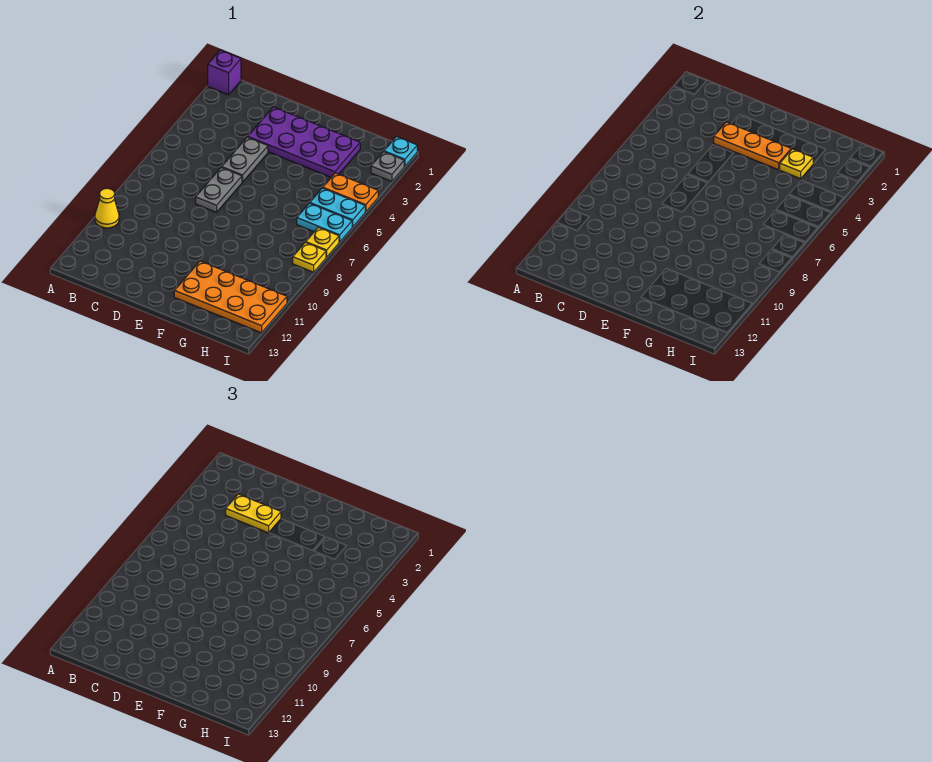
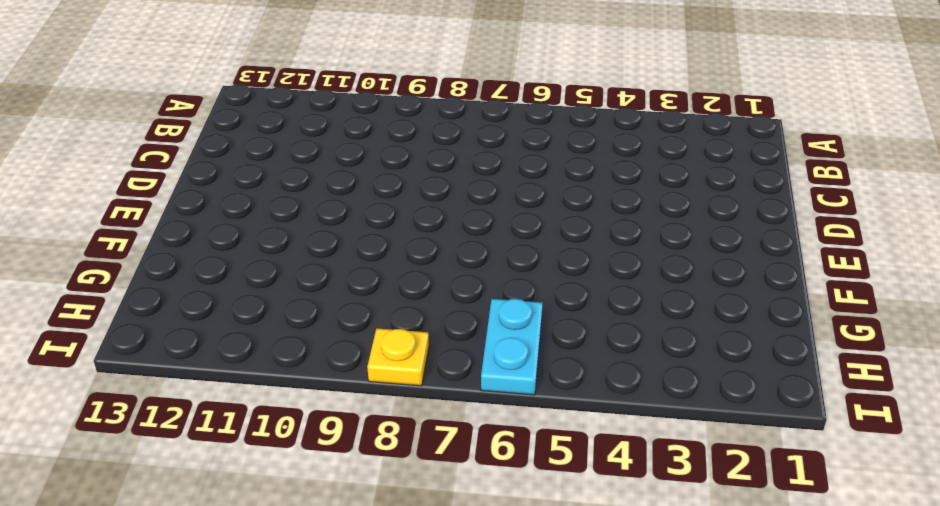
none -> purple brick A1 level 1
none -> yellow cone A10 level 1
none -> purple plate D2:G3 level 1

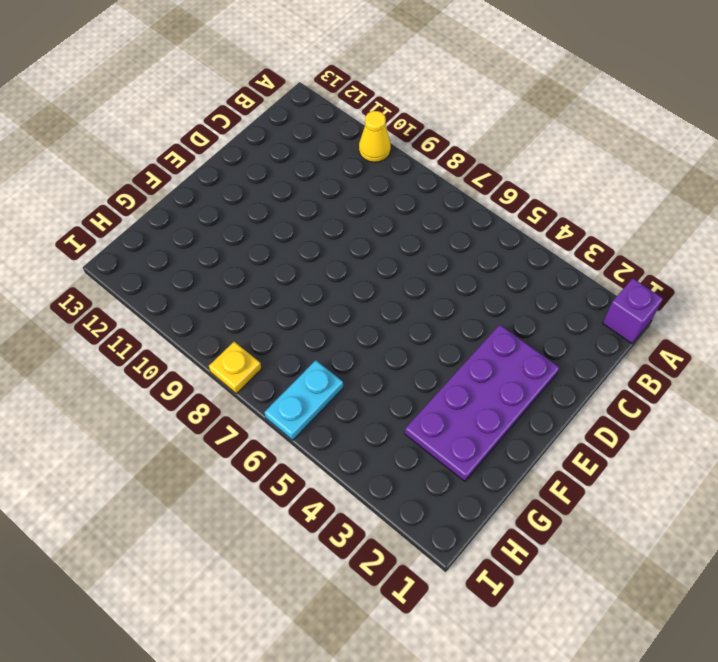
none -> grey plate D4:D5 level 1
none -> grey plate D6:D7 level 1
none -> orange plate F11:I12 level 1

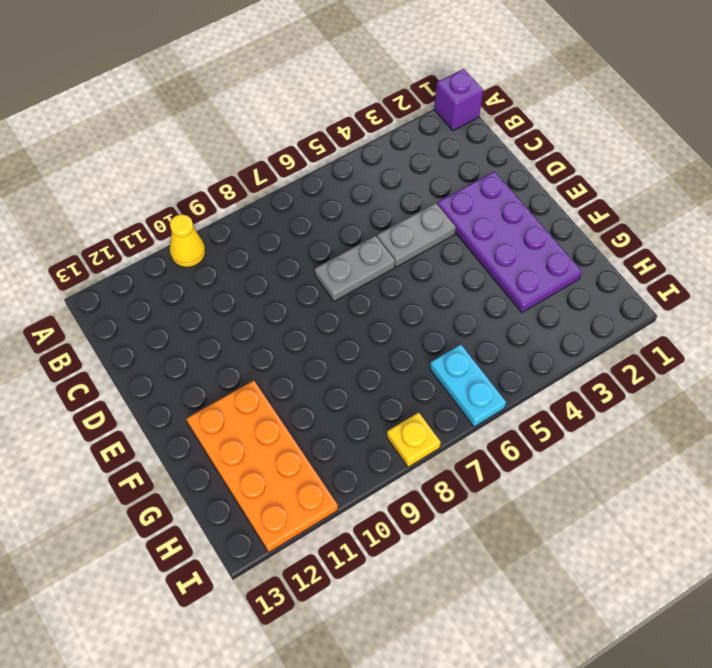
none -> orange plate H4:I4 level 1
none -> cyan plate H5:I5 level 1
none -> cyan plate I1 level 1

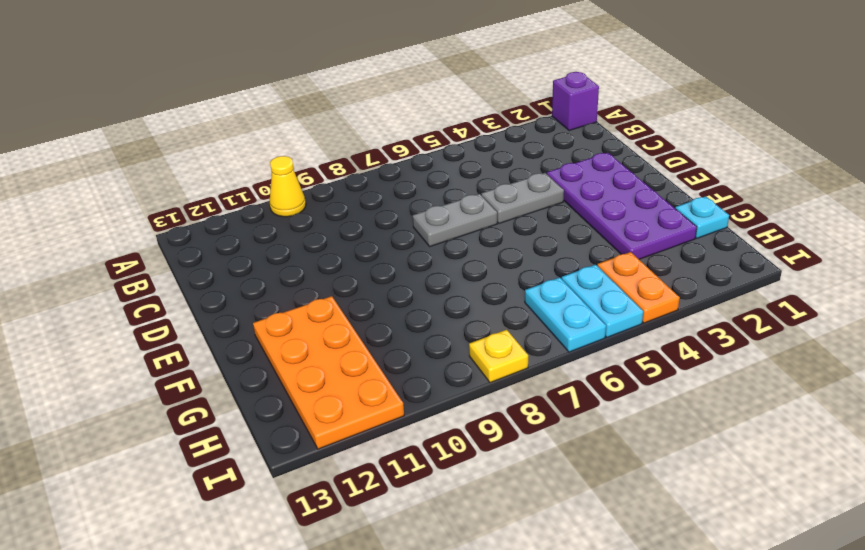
cyan plate G1 level 1 -> cyan plate I1 level 1
none -> grey plate I2 level 1
none -> yellow plate I7 level 1
none -> orange plate D3:F3 level 2

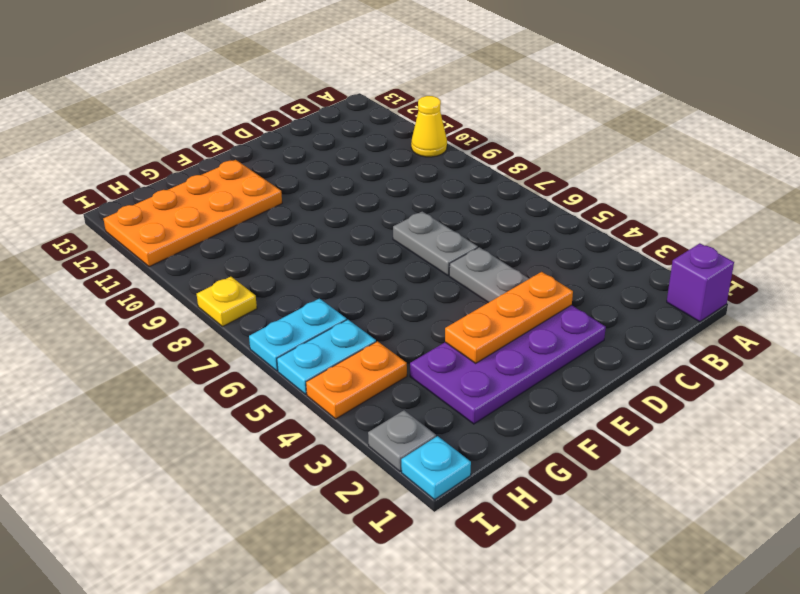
none -> yellow plate I7 level 1
none -> yellow plate G3 level 2
none -> yellow plate C3:D3 level 3

